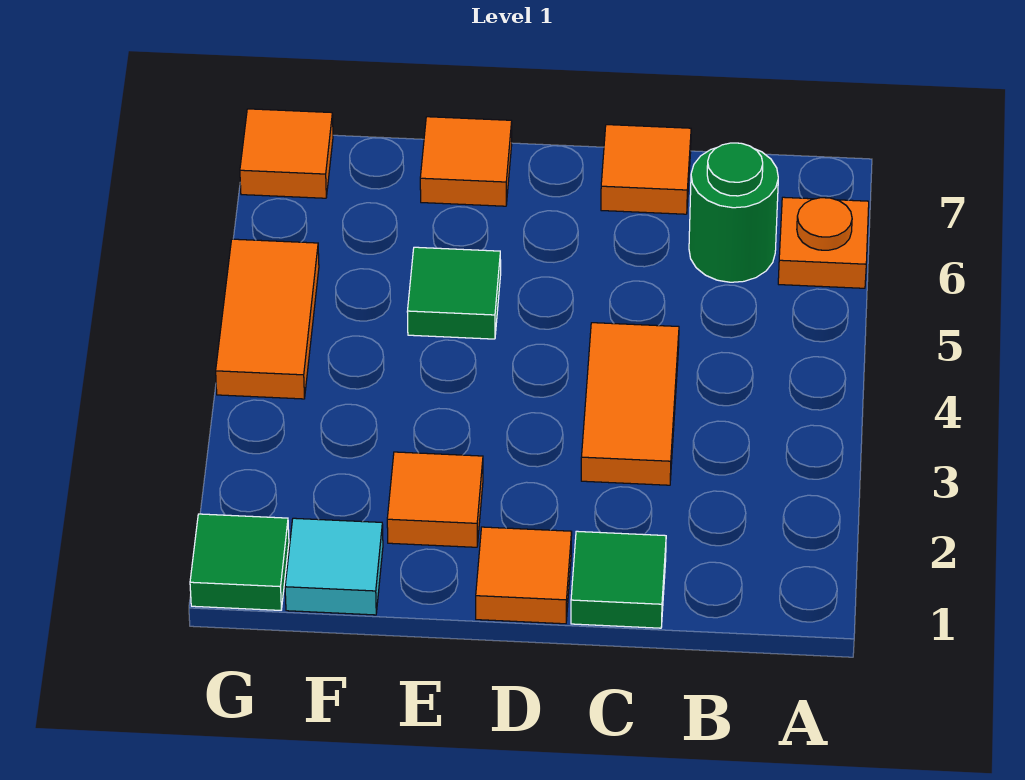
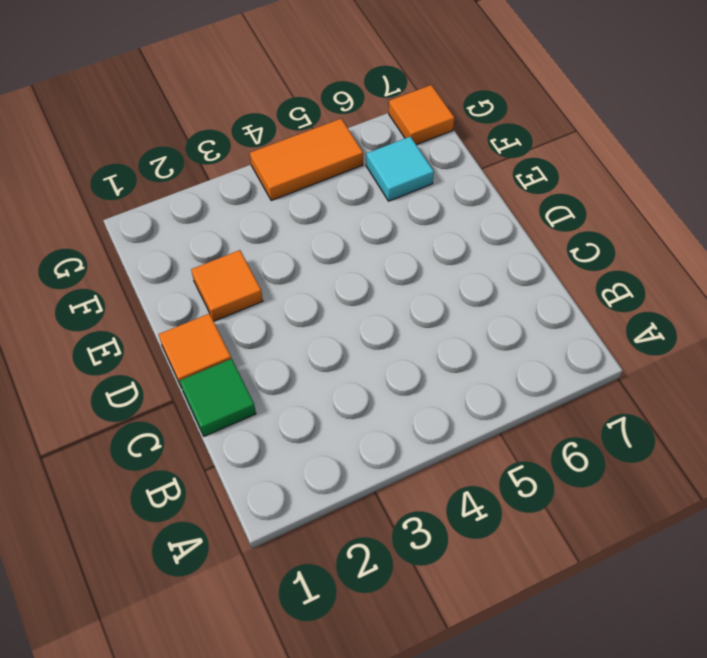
cyan tile F6 level 1 -> cyan tile F1 level 1
none -> orange plate A6 level 1
none -> green round brick B6 level 1
none -> orange tile C3:C4 level 1

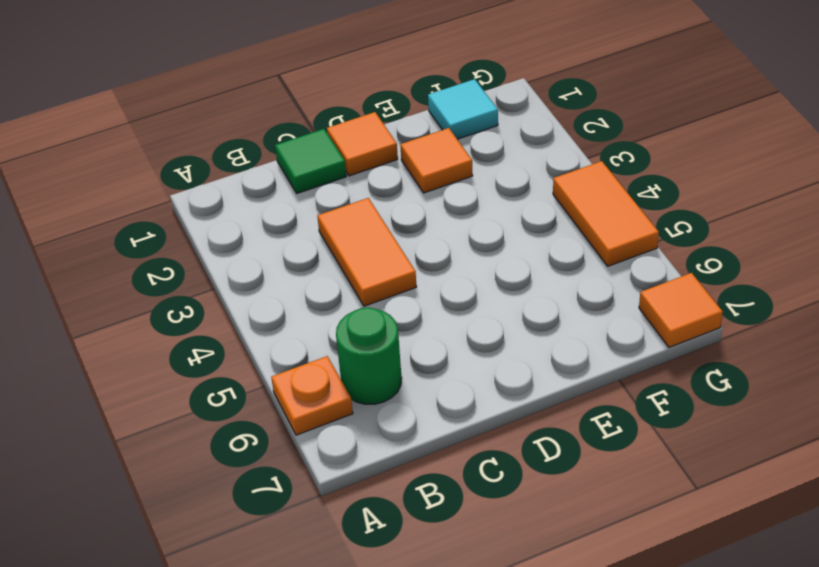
none -> orange tile C7 level 1
none -> green tile E5 level 1
none -> orange tile E7 level 1

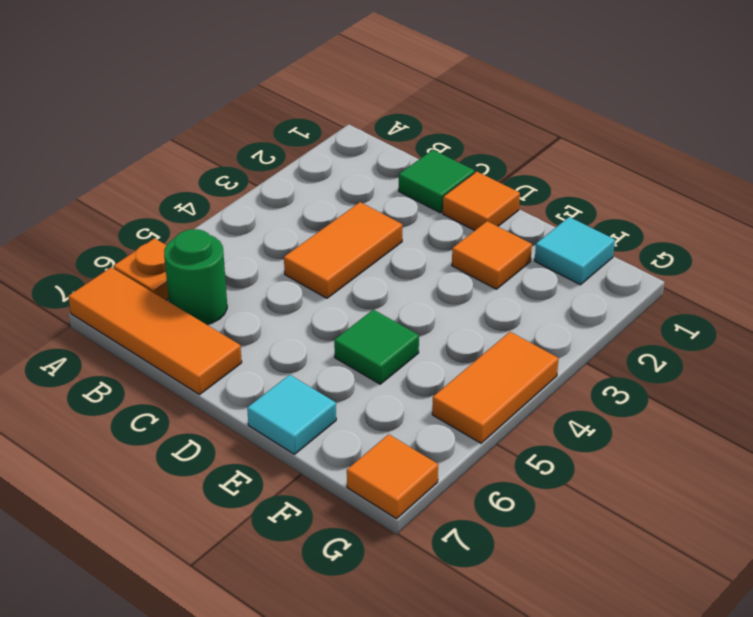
orange tile A7:C7 level 1 -> orange tile C7 level 1
cyan tile E7 level 1 -> orange tile E7 level 1
none -> green tile G1 level 1

